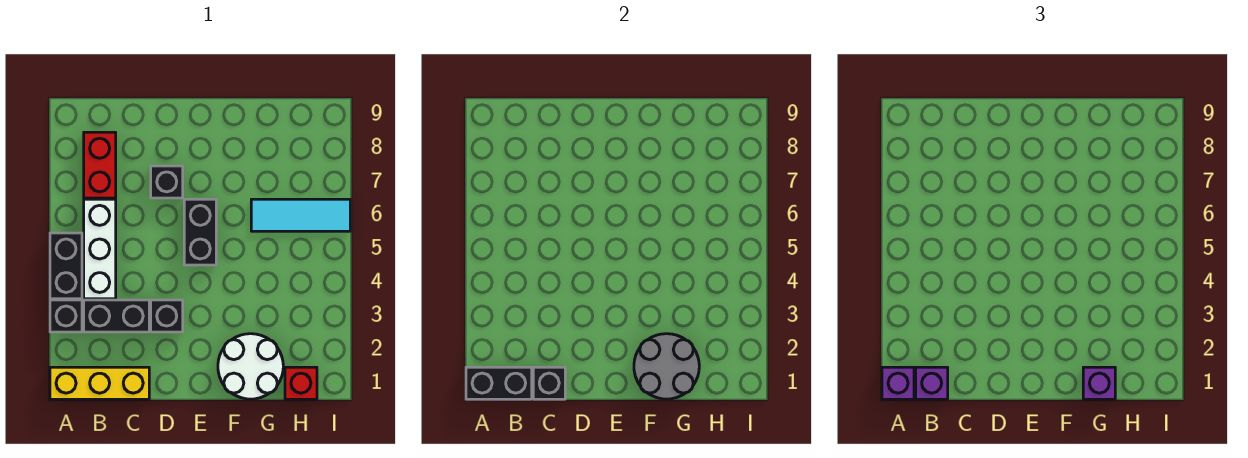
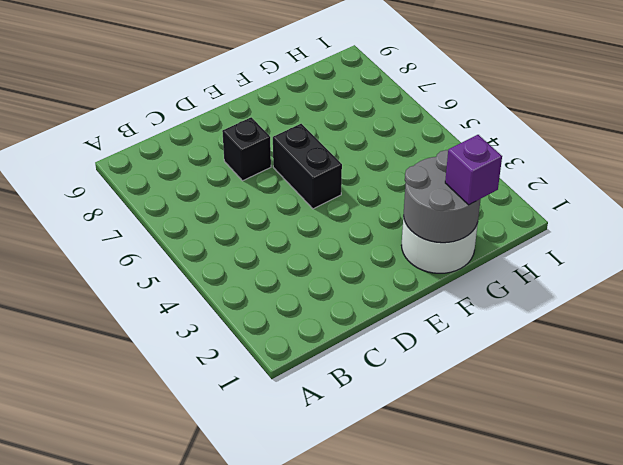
none -> yellow brick A1:C1 level 1
none -> black brick A3 level 1
none -> black brick A4:A5 level 1

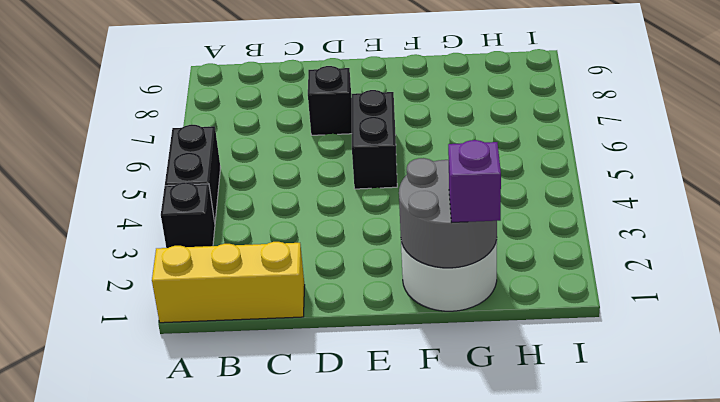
none -> black brick B3:C3 level 1
none -> white brick B4:B6 level 1
none -> red brick B7:B8 level 1

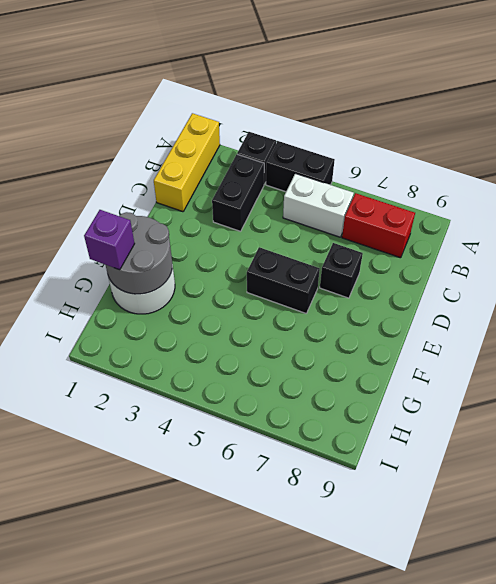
white brick B5:B6 level 1 -> white brick B4:B6 level 1
none -> black brick D3 level 1
none -> cyan tile G6:I6 level 1
none -> red brick H1 level 1

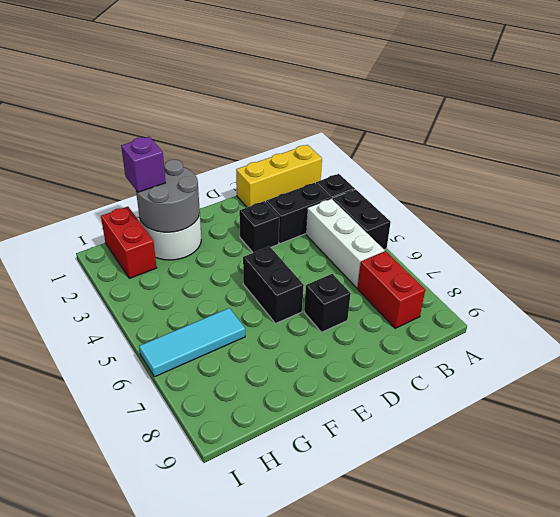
red brick H1:H2 level 1 -> red brick H1 level 1
none -> black brick A1:B1 level 2
none -> black brick C1 level 2
none -> purple brick A1 level 3

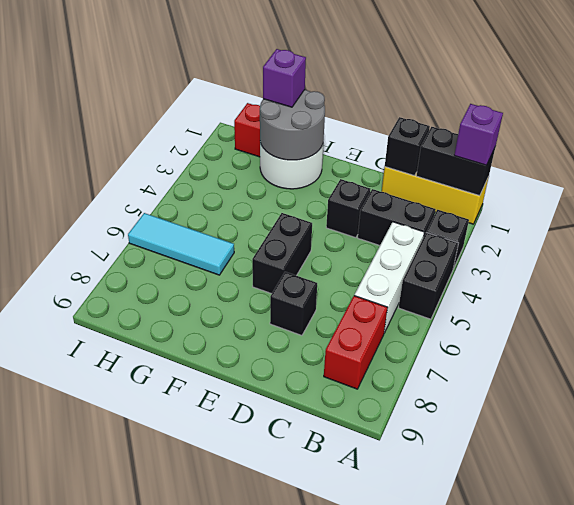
none -> purple brick B1 level 3

